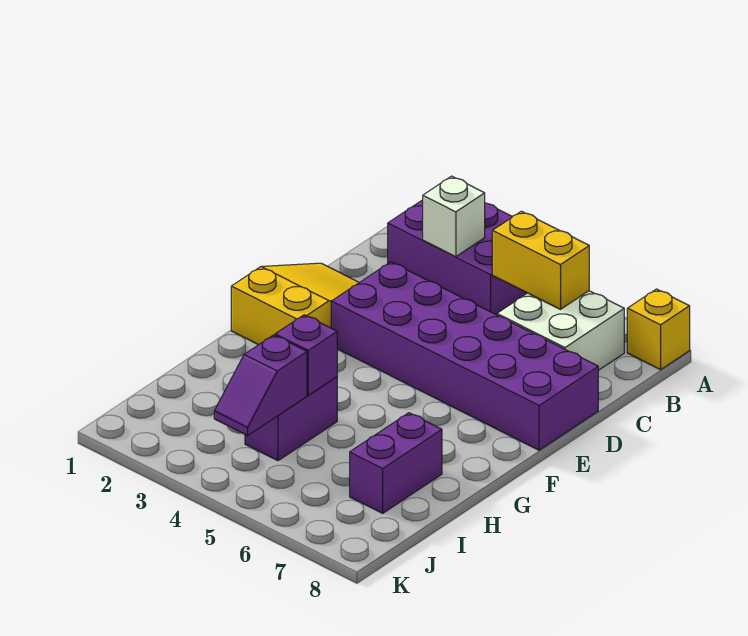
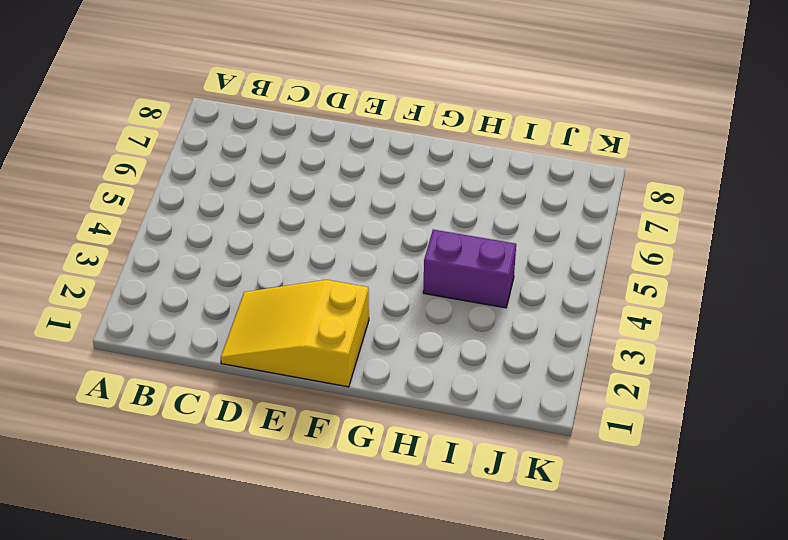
none -> purple brick A2:B4 level 1
none -> yellow brick A8 level 1

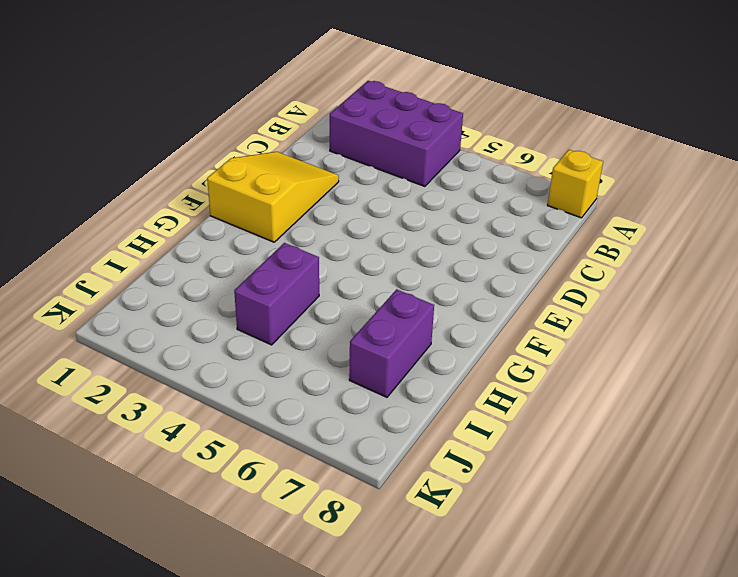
none -> white brick B6:C7 level 1
none -> purple brick D3:E8 level 1

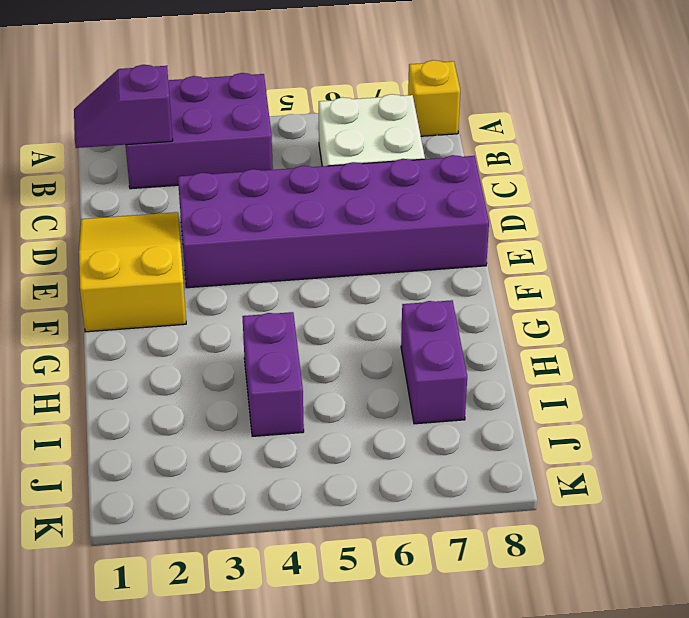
purple slope B1:B2 level 2 top 2 -> purple slope I4:J4 level 2 top I
none -> white brick B3 level 2
none -> yellow brick B5:B6 level 2

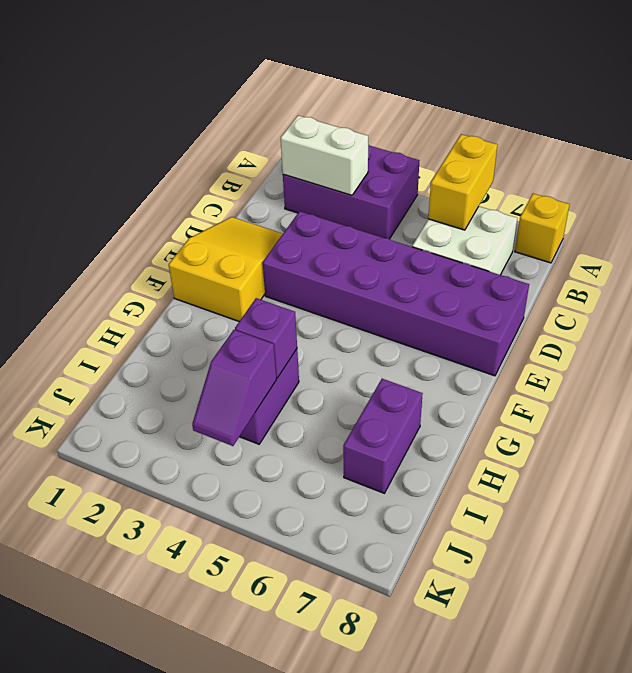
yellow brick A6:B6 level 2 -> yellow brick B5:B6 level 2
white brick B2:B3 level 2 -> white brick B3 level 2

